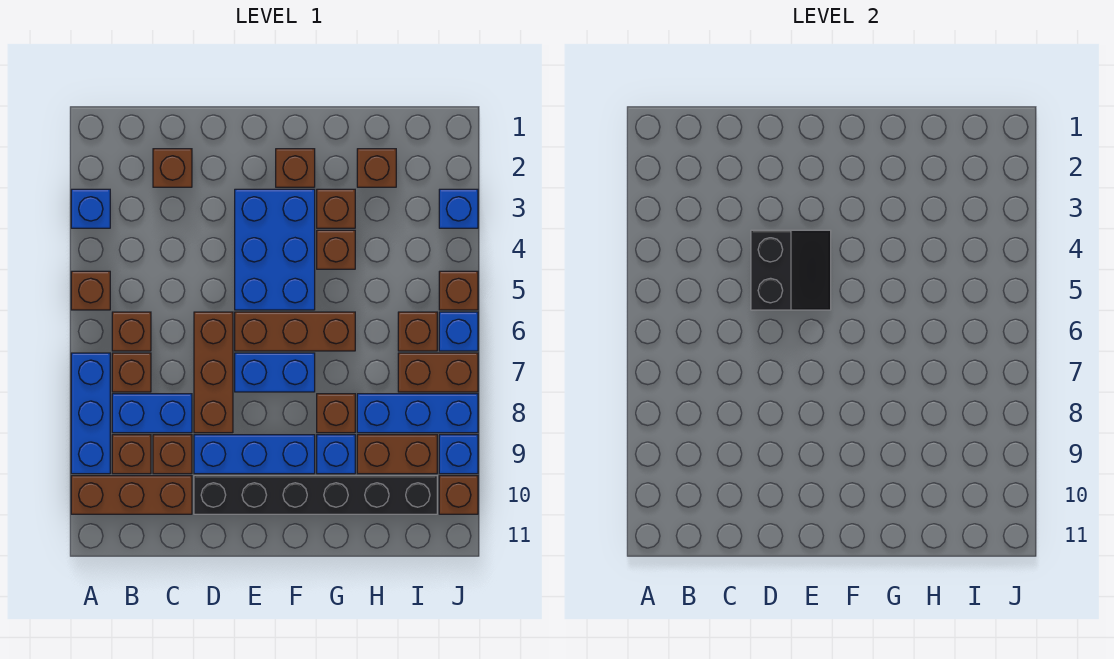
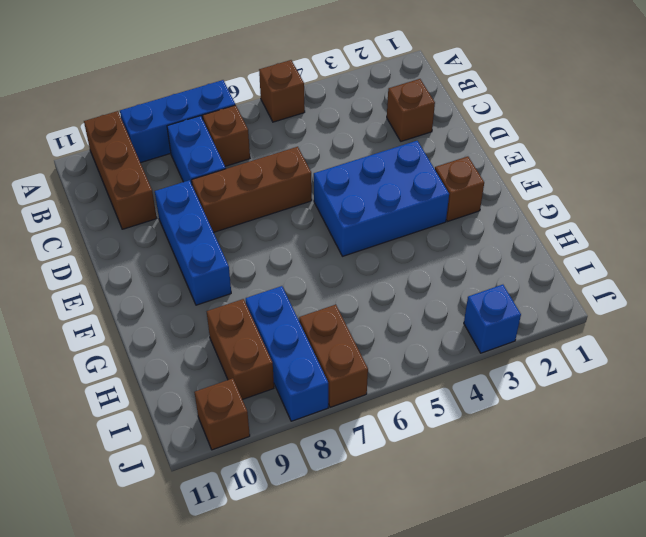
none -> blue brick A3 level 1
none -> brown brick B6 level 1
none -> brown brick B9 level 1
none -> brown brick C9 level 1

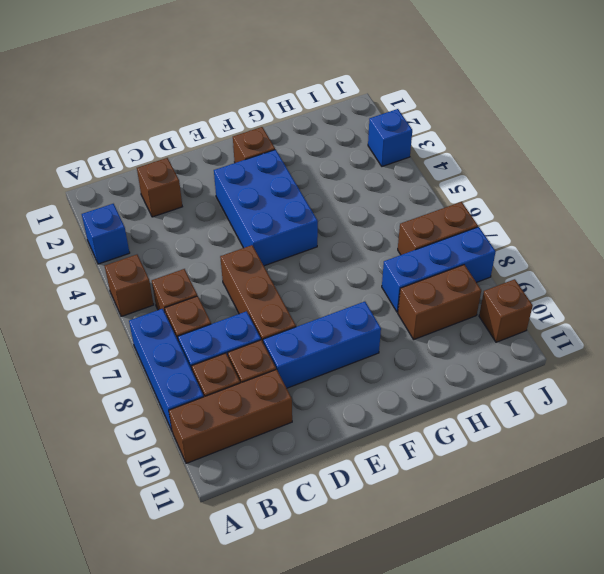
none -> black brick D10:I10 level 1
none -> brown brick E6:G6 level 1
none -> blue brick E7:F7 level 1
none -> brown brick G3 level 1

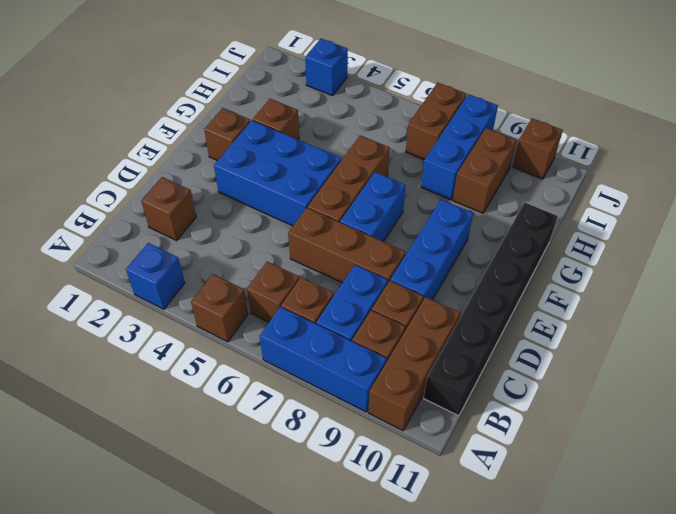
black brick B11:G11 level 1 -> black brick D10:I10 level 1
none -> brown brick G4 level 1
none -> brown brick G8 level 1
none -> blue brick G9 level 1
none -> brown brick H2 level 1

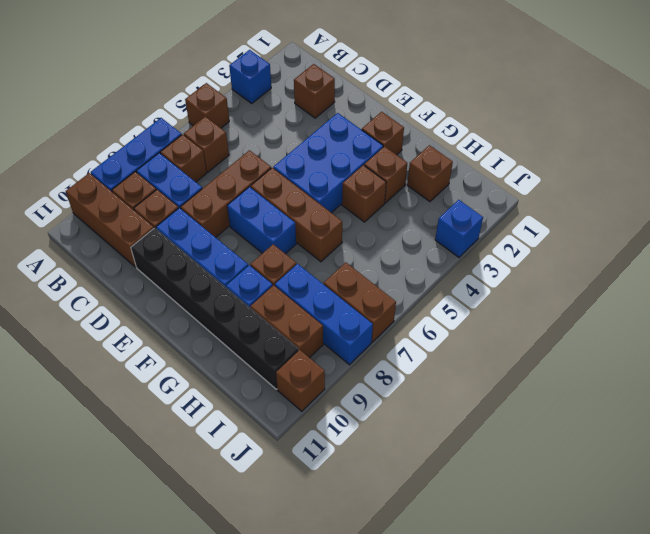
none -> brown brick I6 level 1
none -> brown brick J5 level 1
none -> blue brick J6 level 1
none -> blue brick J9 level 1

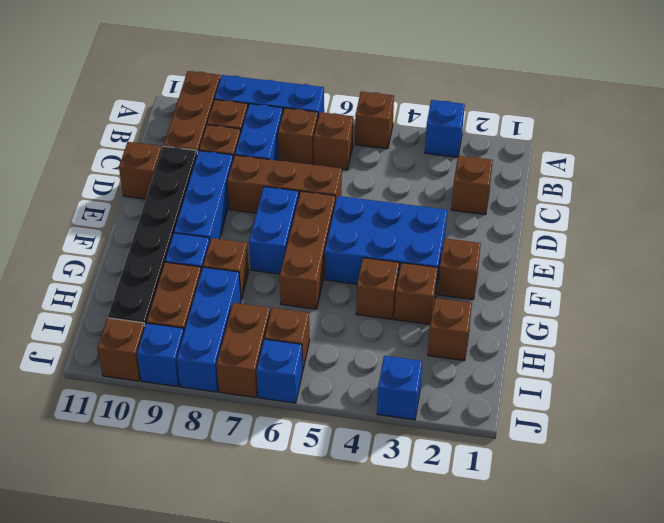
brown brick D11 level 1 -> brown brick J5 level 1
none -> black slope D4:E5 level 2 top D

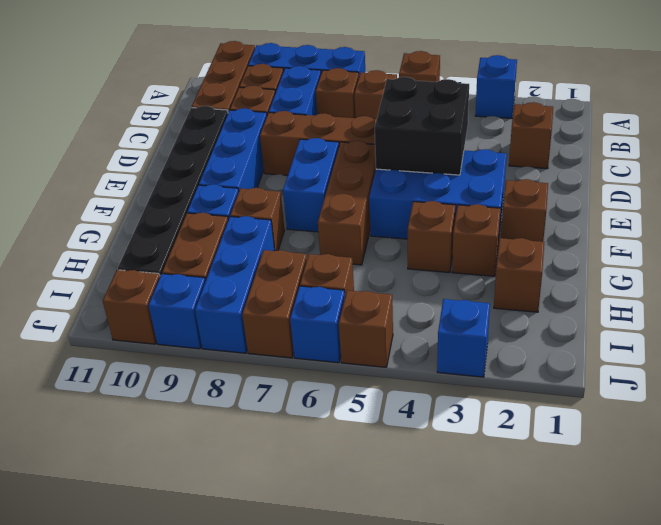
black brick D4:E5 level 2 -> black slope D4:E5 level 2 top D

